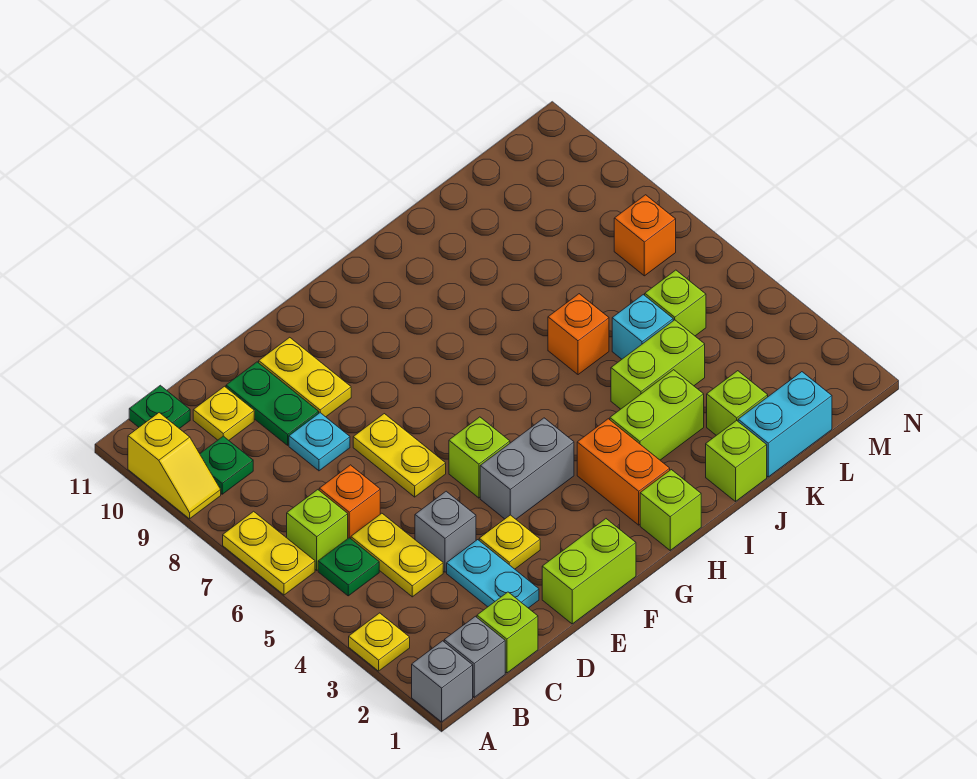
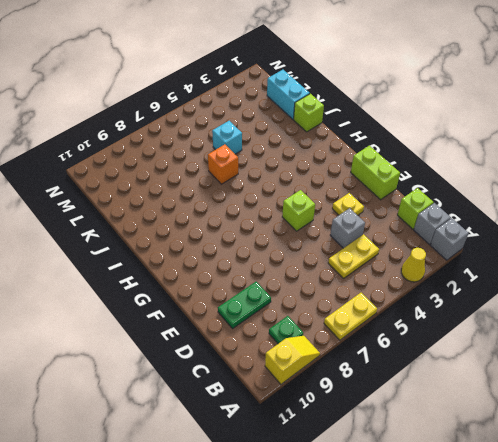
yellow cone A3 level 1 -> yellow plate A3 level 1
none -> green plate B5 level 1
none -> lime brick B6 level 1
none -> green plate B11 level 1
none -> orange brick C6 level 1

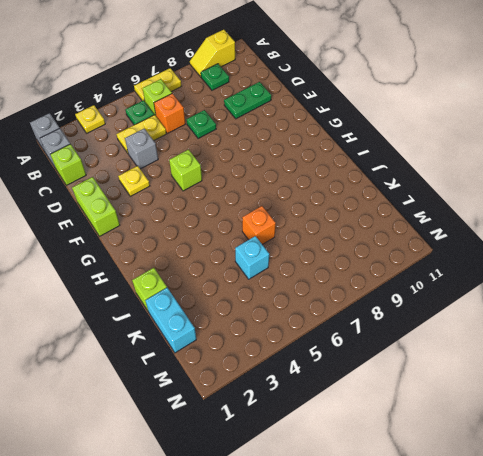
green plate D7 level 1 -> green plate B11 level 1
none -> yellow plate C10 level 1
none -> cyan plate D2:D3 level 1
none -> cyan plate D8 level 1
none -> yellow plate E6:E7 level 1

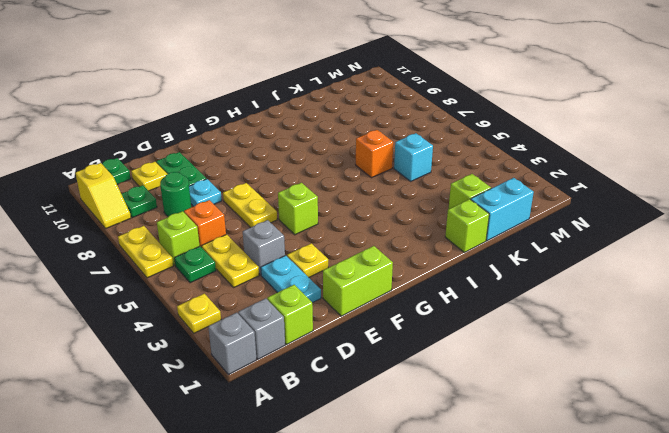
green round brick C8 level 1 -> none
none -> yellow plate E9:E10 level 1
none -> grey brick F4:G4 level 1
none -> lime brick H1 level 1
none -> orange brick H2:H3 level 1

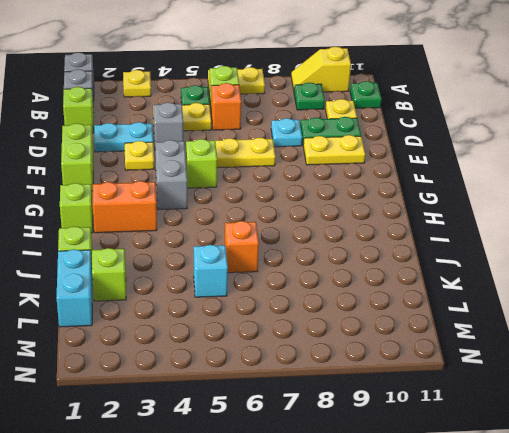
none -> lime brick I3:J3 level 1
none -> lime brick J4:K4 level 1
none -> lime brick L5 level 1
none -> orange brick M7 level 1

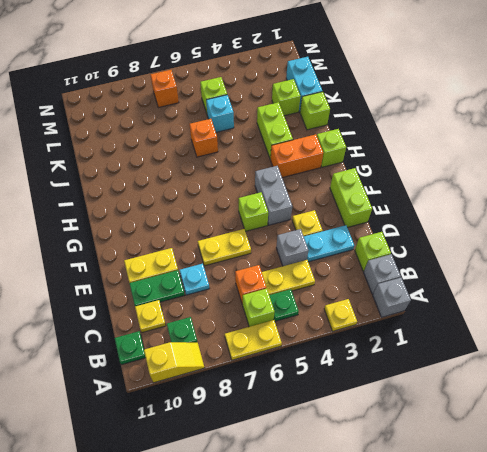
none -> lime brick J4:K4 level 1

